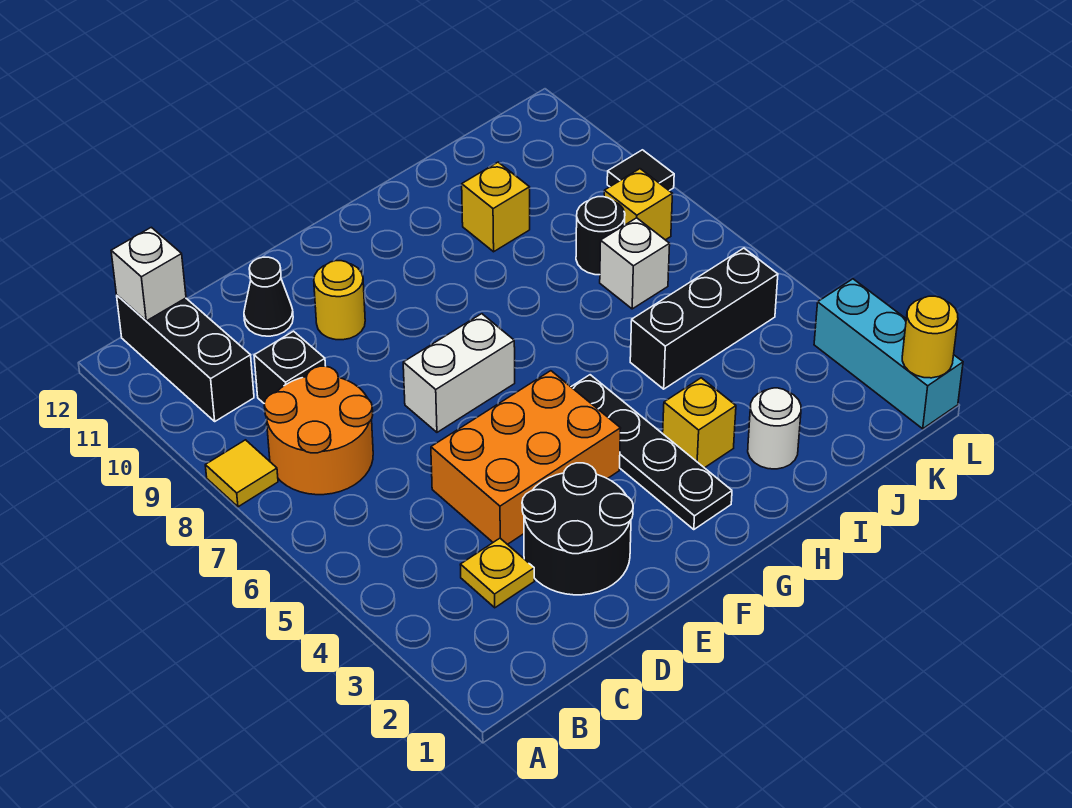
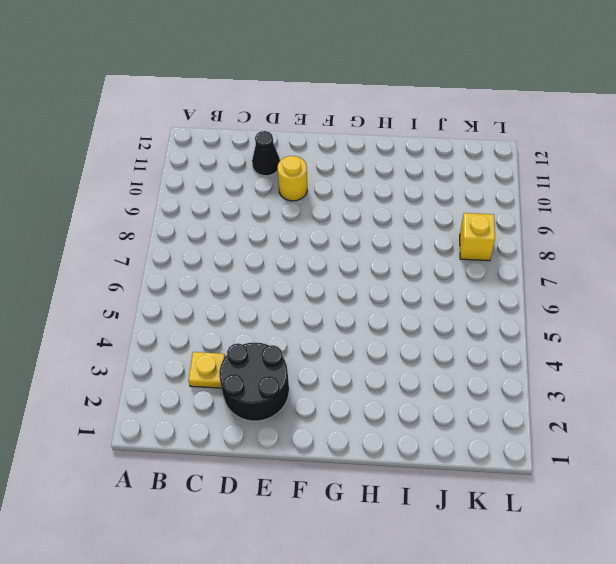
none -> yellow tile A8 level 1
none -> orange round brick B7:C8 level 1
none -> black brick B10:B12 level 1

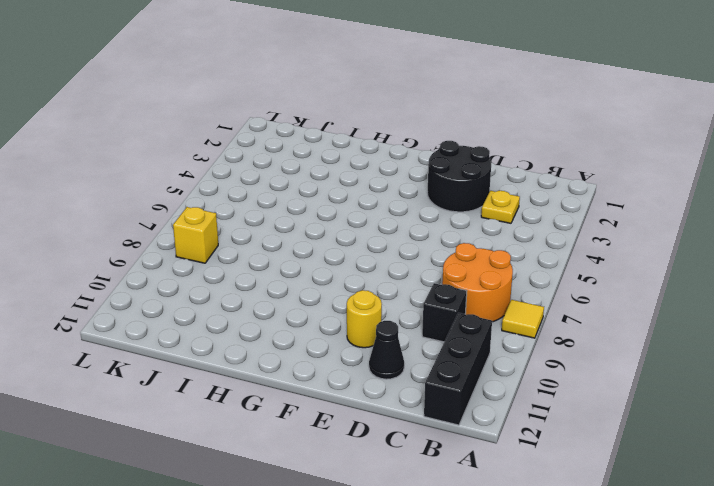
none -> orange brick D4:F5 level 1
none -> white brick E7:F7 level 1
none -> black plate G2:G5 level 1

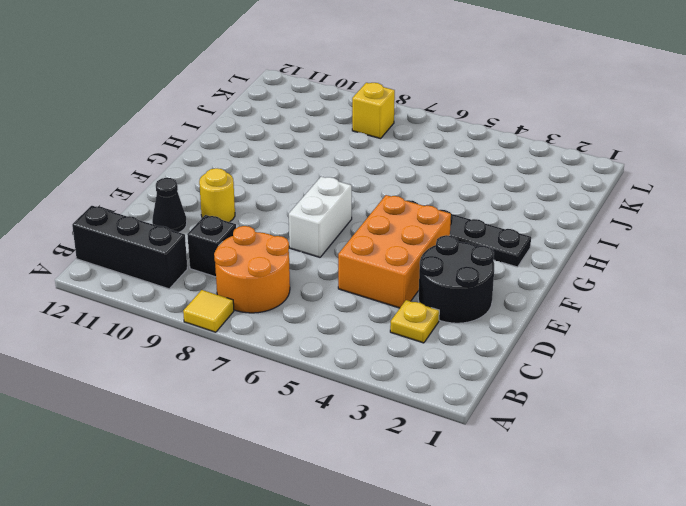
none -> yellow brick H3 level 1
none -> white round brick I2 level 1
none -> black brick I5:K5 level 1

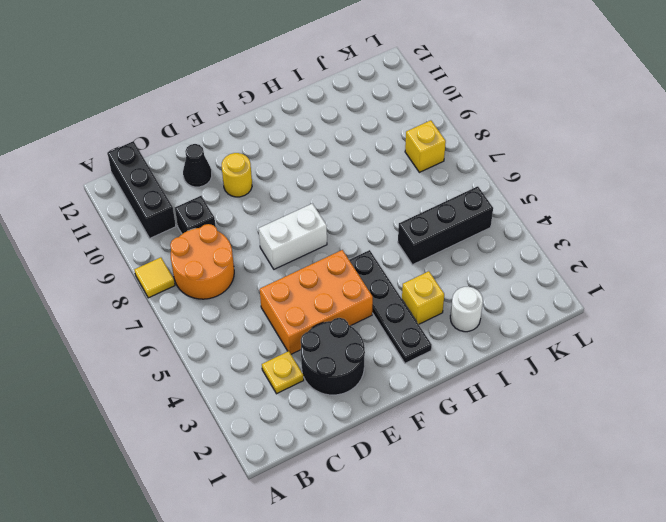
none -> yellow brick I10 level 1
none -> white brick J7 level 1
none -> black round brick J8 level 1

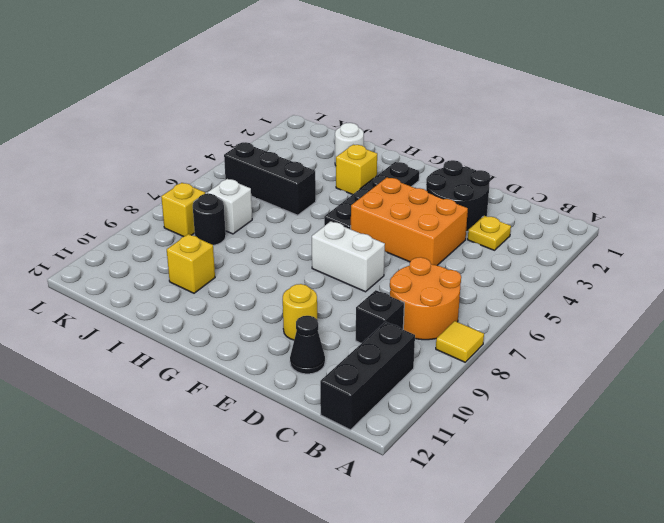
none -> cyan brick L1:L3 level 1
none -> black tile L9 level 1
none -> white brick B12 level 2

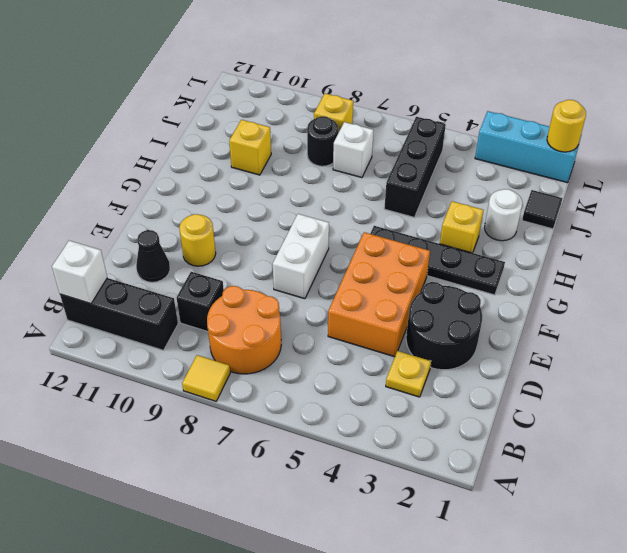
black tile J1 level 1 -> black tile L9 level 1

